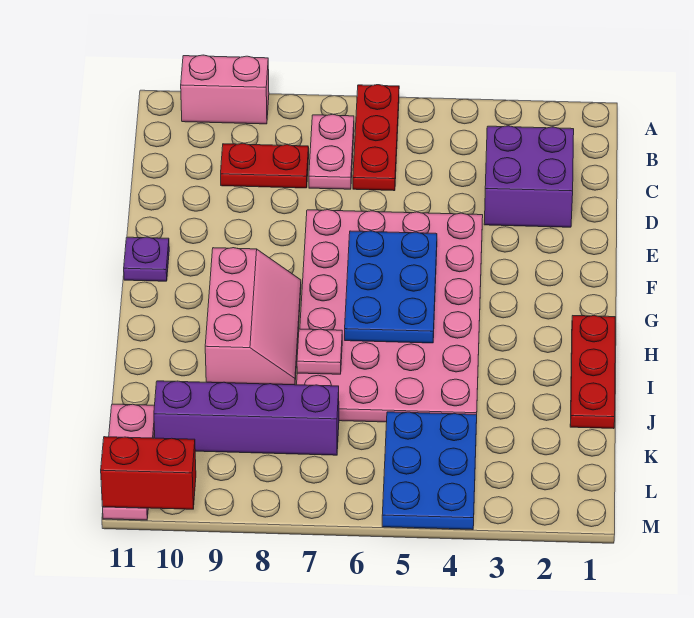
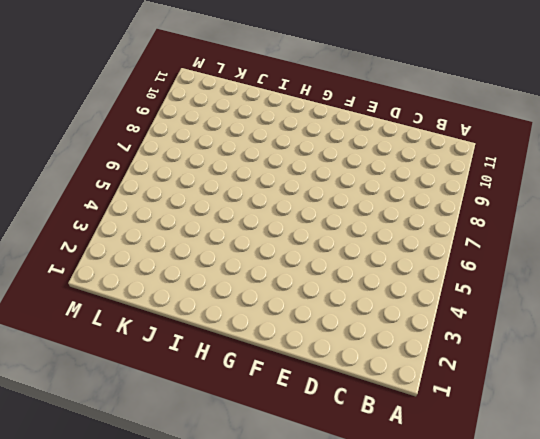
none -> red plate A6:C6 level 1
none -> pink brick A9:A10 level 1
none -> pink plate B7:C7 level 1

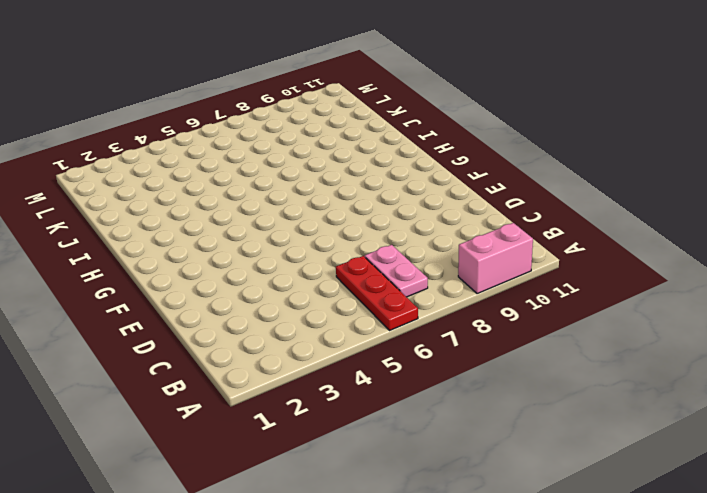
none -> purple brick C2:D3 level 1
none -> red plate C8:C9 level 1
none -> pink plate E4:J7 level 1

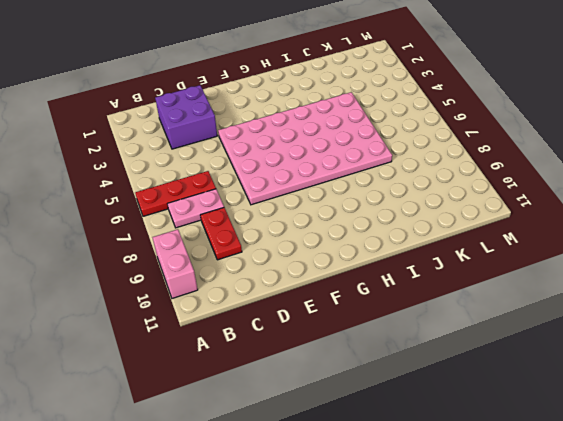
none -> purple plate F11 level 1
none -> pink slope G8:I9 level 1 top 9
none -> red plate H1:J1 level 1

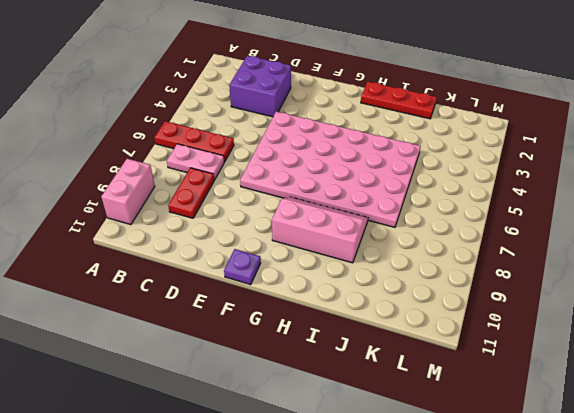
none -> blue plate K4:M5 level 1
none -> purple brick K7:K10 level 1
none -> pink plate K11:M11 level 1

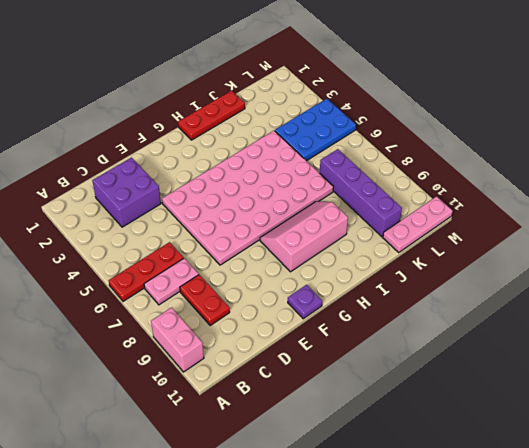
none -> blue plate F5:H6 level 2
none -> pink plate I7 level 2
none -> red brick M10:M11 level 2

